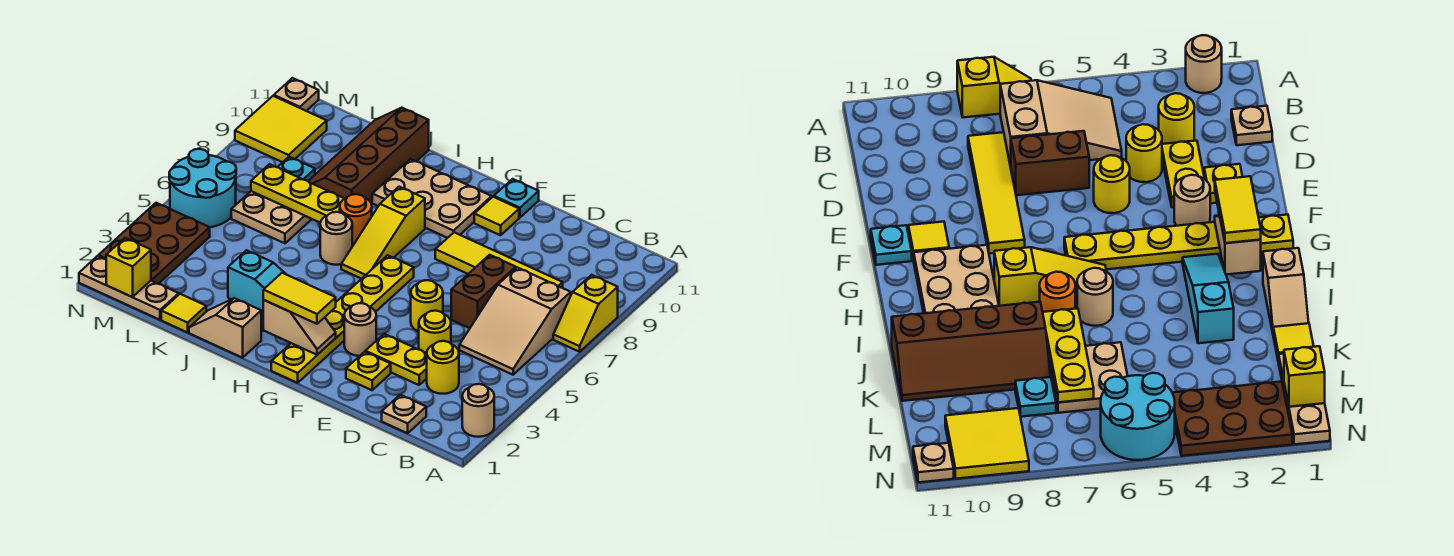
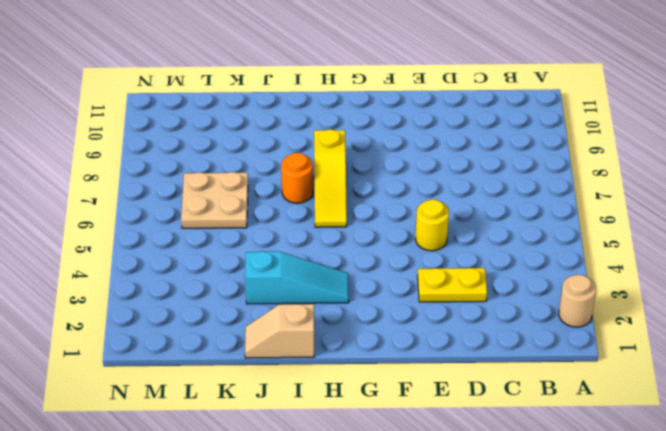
none -> yellow slope A7:A8 level 1 top 8
none -> tan slope B5:C7 level 1 top 7
none -> tan plate C1 level 1
none -> yellow round brick C3 level 1

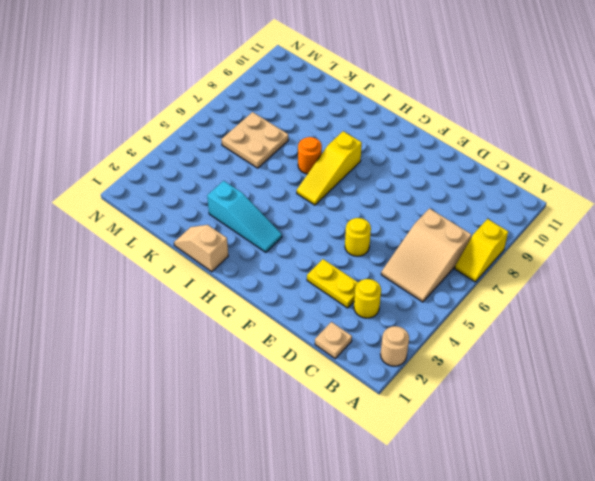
none -> yellow tile C8:F8 level 1
none -> yellow round brick D4 level 1
none -> brown brick D6:D7 level 1
none -> yellow plate E2 level 1

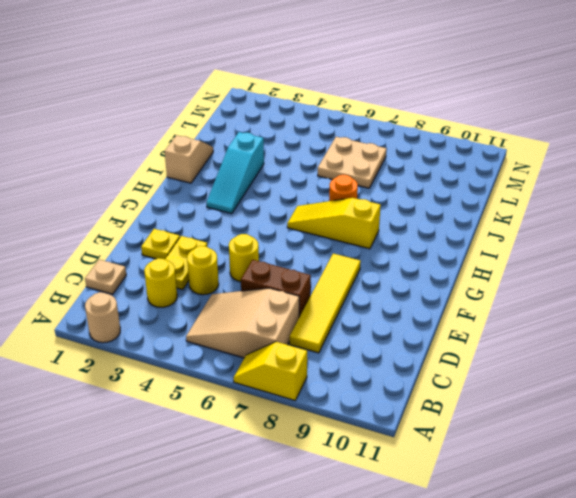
none -> tan round brick F3 level 1
none -> yellow tile F10 level 1
none -> cyan plate F11 level 1
none -> yellow plate G1:G6 level 1

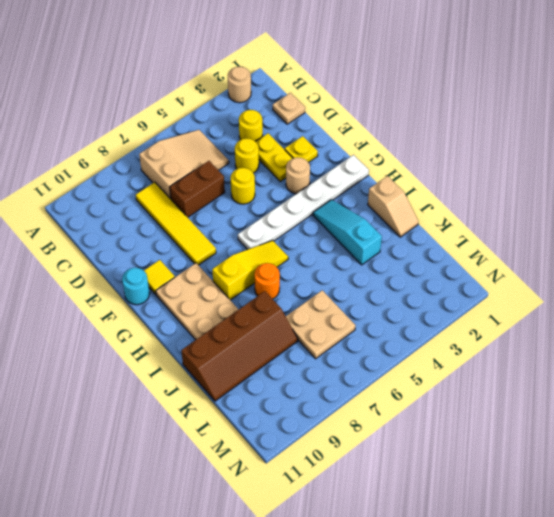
cyan round brick F11 level 1 -> cyan plate F11 level 1
white plate G1:G6 level 1 -> yellow plate G1:G6 level 1
none -> yellow slope A7:A8 level 1 top 8
none -> tan round brick I6 level 1
none -> yellow tile K1 level 1
none -> tan plate L1:N1 level 1

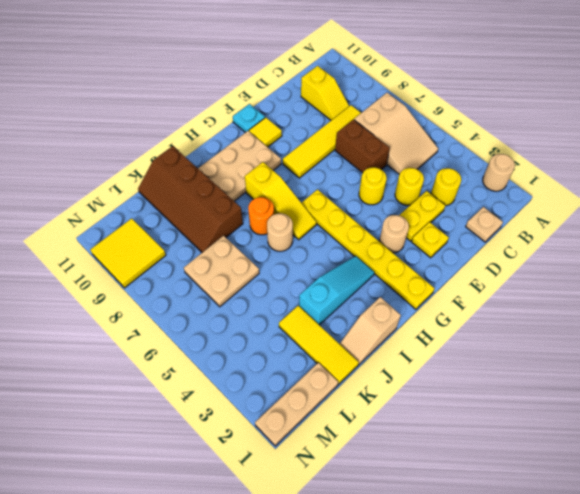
yellow slope C9:C10 level 1 top 10 -> yellow slope A7:A8 level 1 top 8
yellow tile K1:K3 level 1 -> yellow tile K1 level 1
none -> cyan plate L8 level 1
none -> brown plate M2:N4 level 1
none -> cyan round brick M5:N6 level 1
none -> tan plate N11 level 1

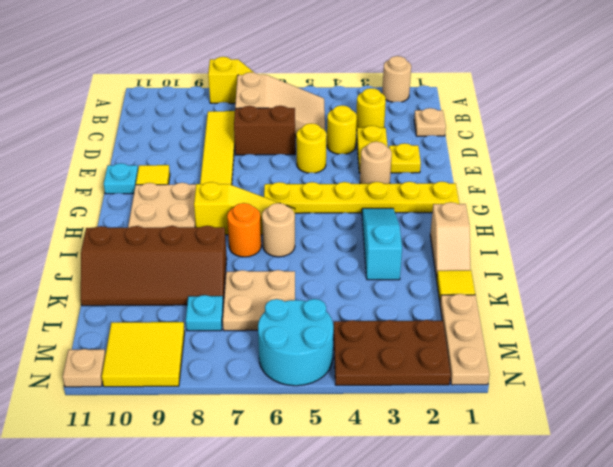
none -> tan slope G2:H2 level 2 top H
none -> yellow plate J7:L7 level 2
none -> yellow brick M1 level 2
none -> yellow tile G2:H2 level 3

